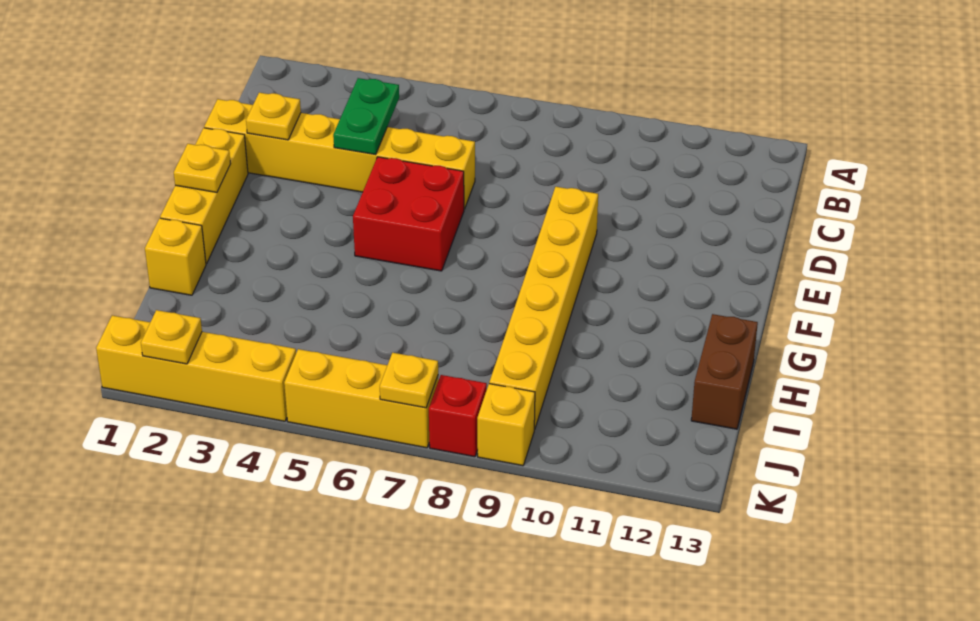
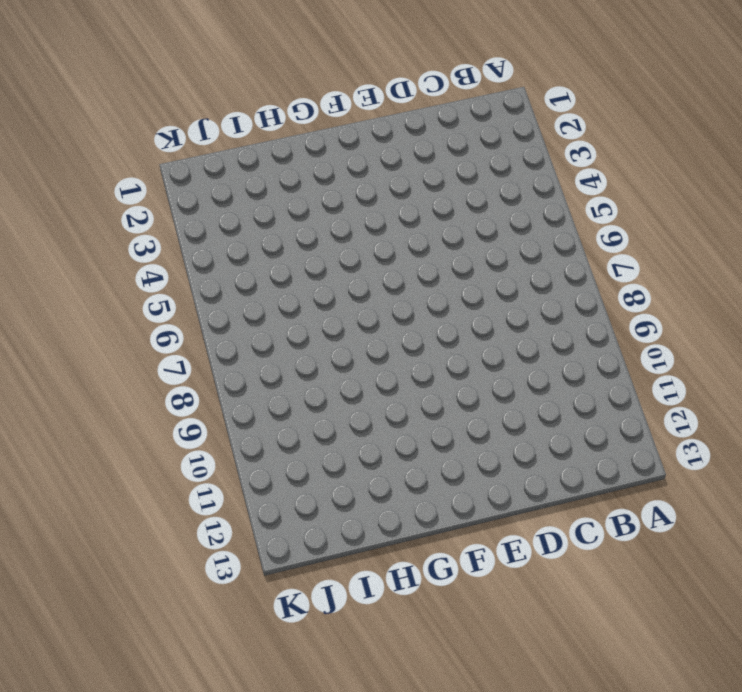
none -> yellow brick D1:D6 level 1
none -> yellow brick E1:G1 level 1
none -> red brick E5:F6 level 1

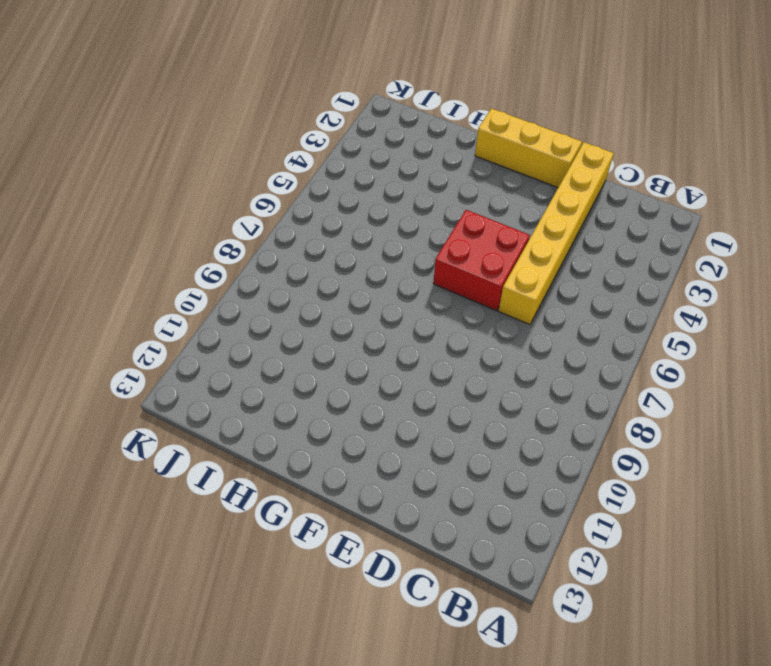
none -> yellow brick E9:J9 level 1
none -> yellow brick H1 level 1
none -> brown brick H13:I13 level 1

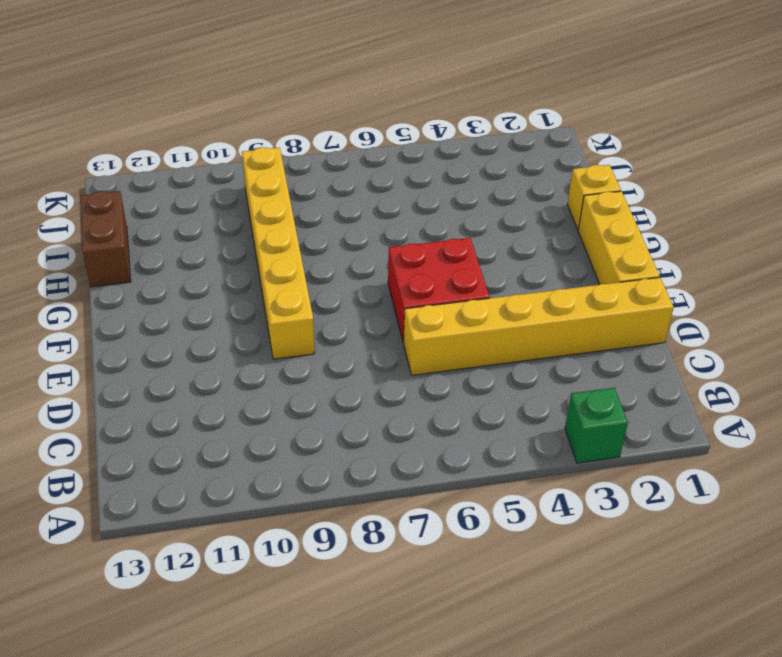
green brick A3 level 1 -> none
none -> yellow brick K1:K4 level 1
none -> yellow brick K5:K7 level 1
none -> red brick K8 level 1

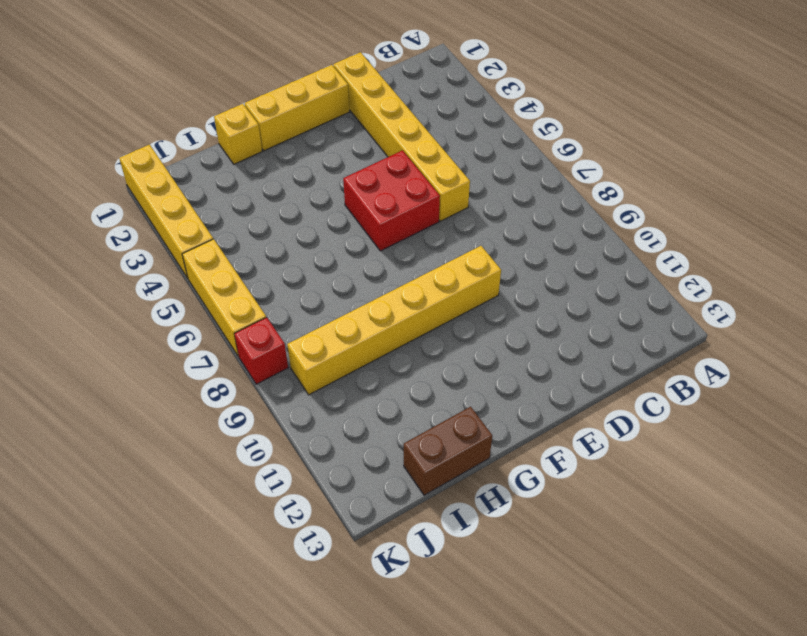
none -> yellow brick K9 level 1
none -> green plate C4:D4 level 2
none -> yellow plate D2 level 2

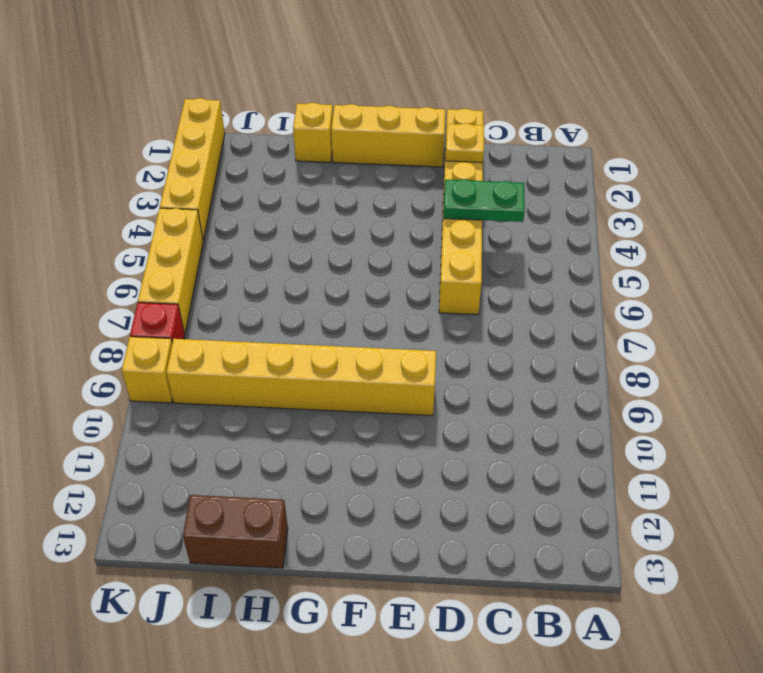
none -> red brick E5:F6 level 1
none -> yellow plate F1 level 2
none -> yellow plate K2 level 2

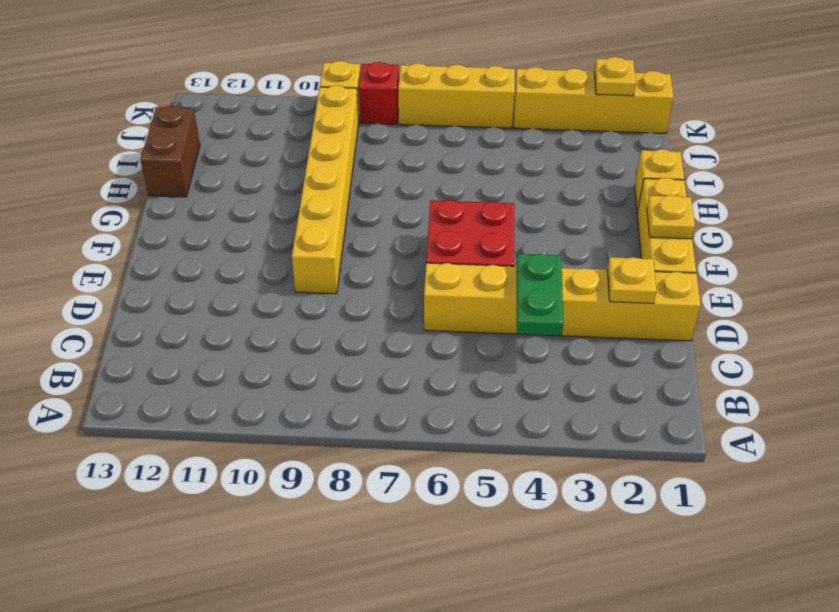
none -> yellow plate K7 level 2

